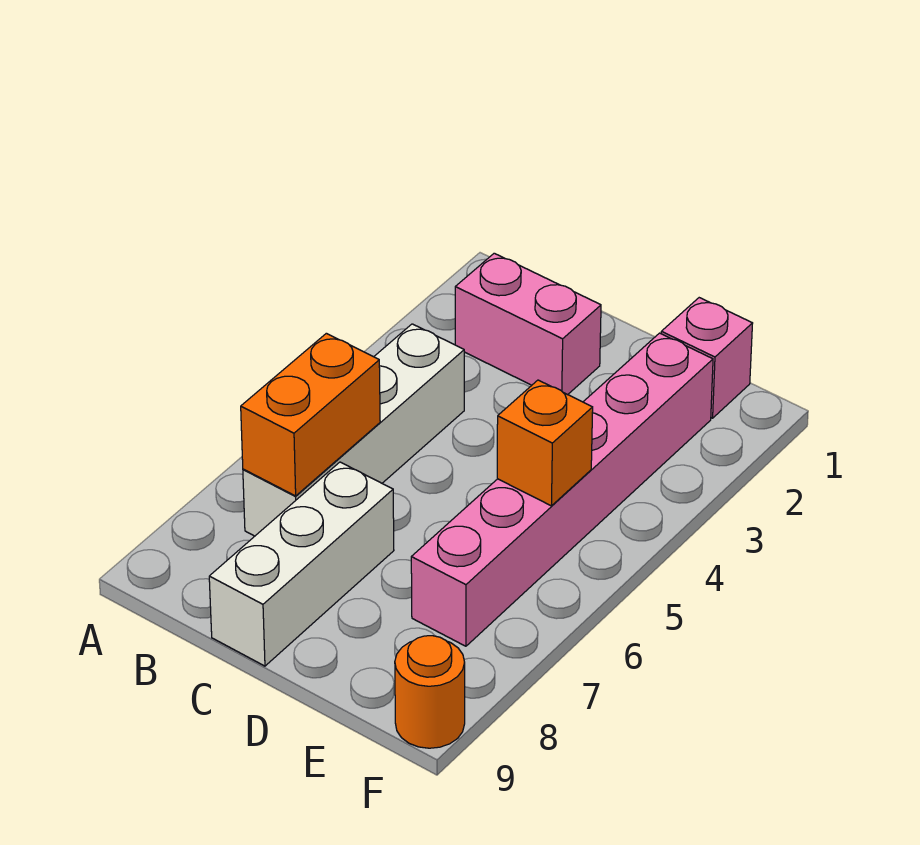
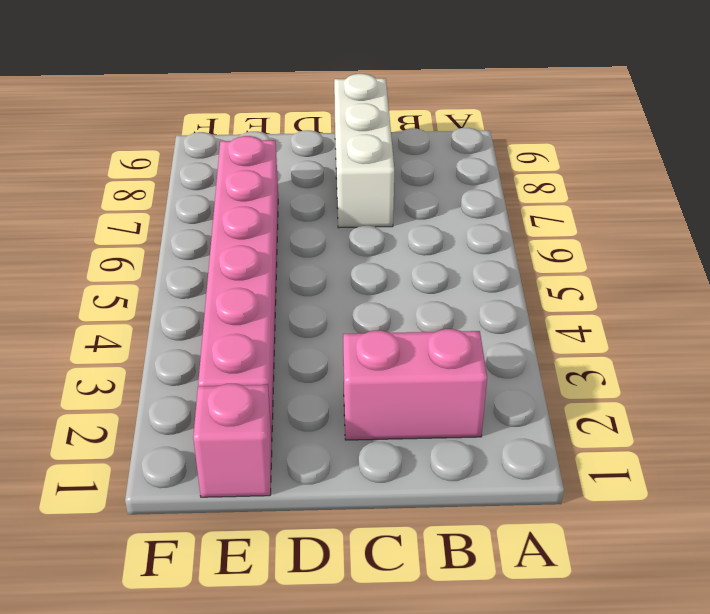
none -> white brick B4:B7 level 1
none -> orange round brick F9 level 1

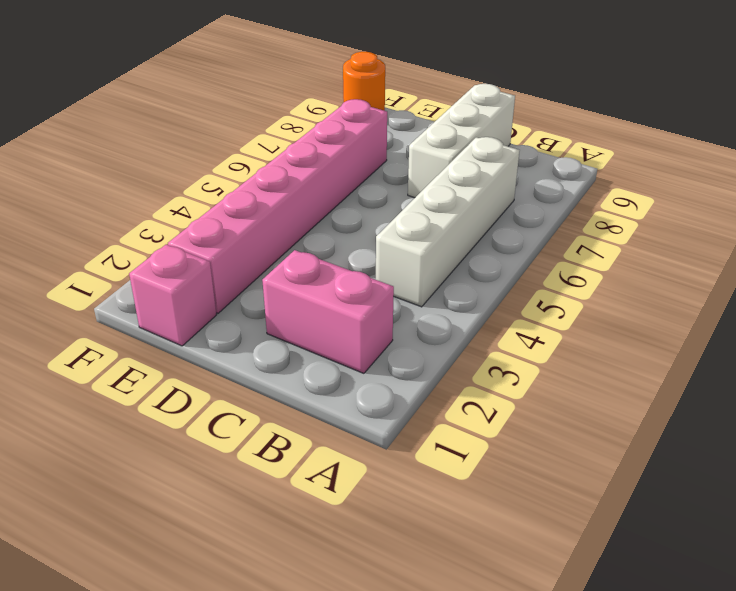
none -> orange brick B6:B7 level 2
none -> orange brick E5 level 2

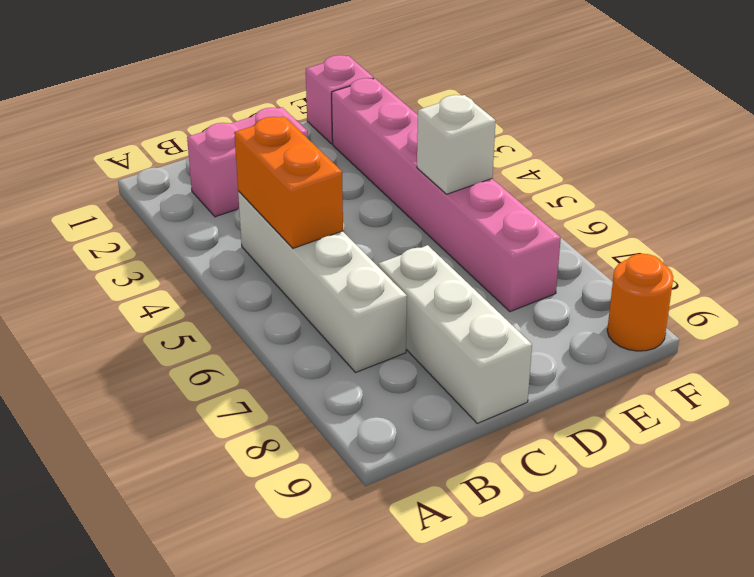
orange brick B4:B5 level 2 -> orange brick B6:B7 level 2
white brick E5 level 2 -> orange brick E5 level 2

